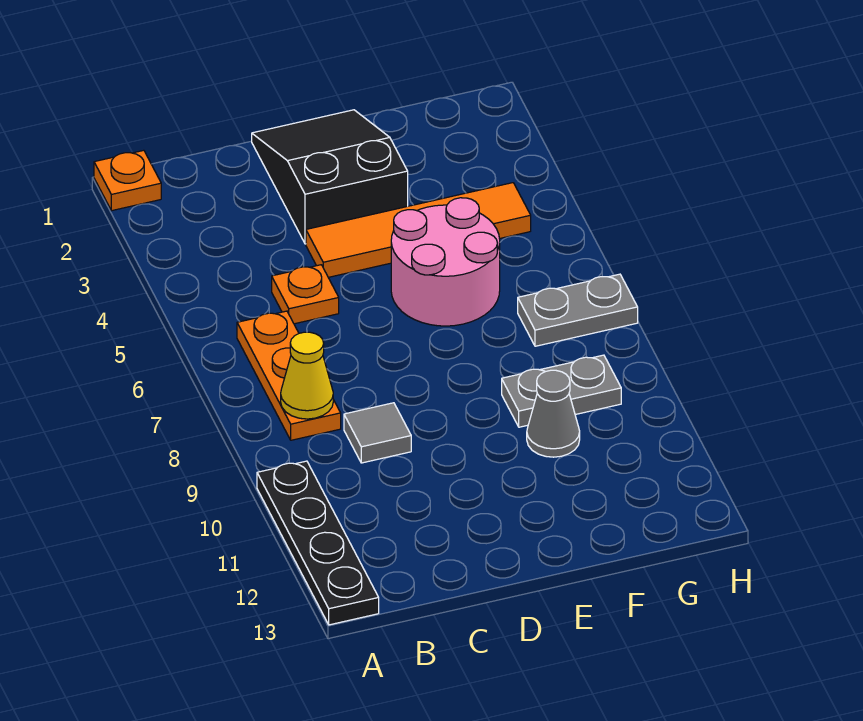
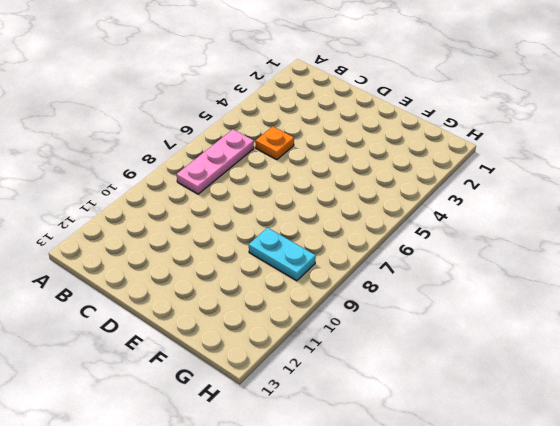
pink plate B6:B8 level 1 -> orange plate B6:B8 level 1
cyan plate F9:G9 level 1 -> grey plate F9:G9 level 1
none -> orange plate A1 level 1
none -> black plate A10:A13 level 1
none -> grey tile C9 level 1

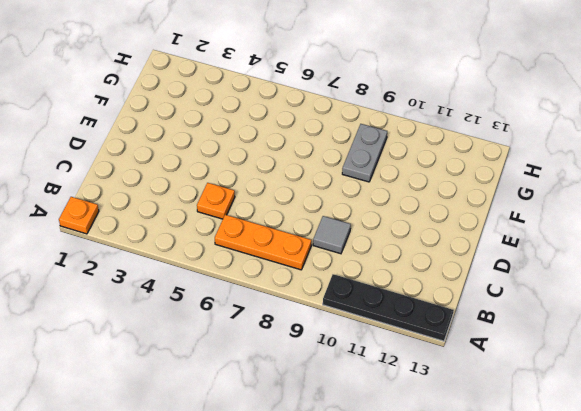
none -> black slope D1:E3 level 1 top 3
none -> orange tile D4:G4 level 1
none -> pink round brick E5:F6 level 1

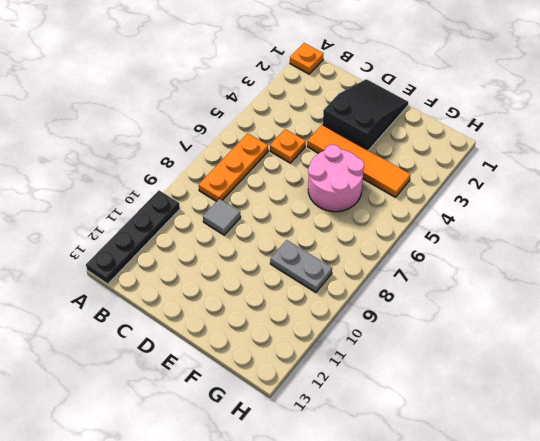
none -> grey cone F10 level 1
none -> grey plate G7:H7 level 1
none -> yellow cone B8 level 2

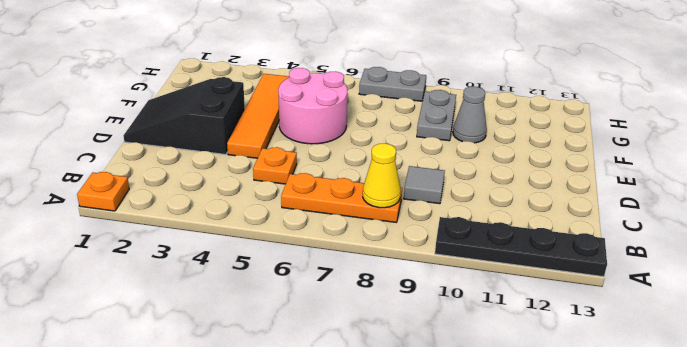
grey plate H7:H8 level 1 -> grey plate G7:H7 level 1

